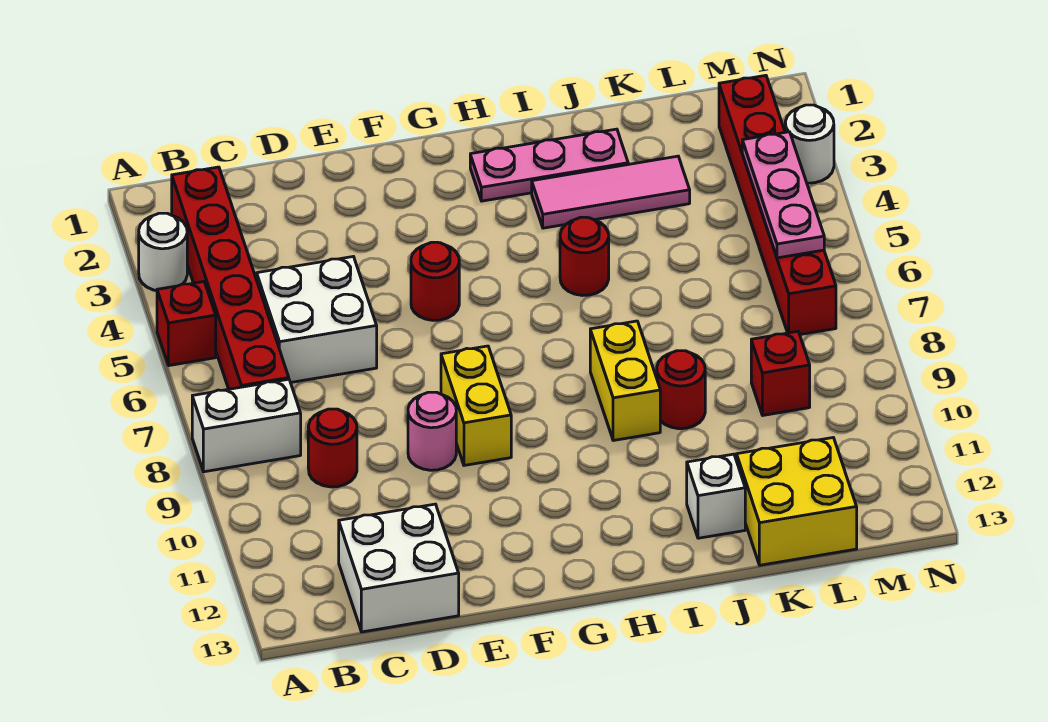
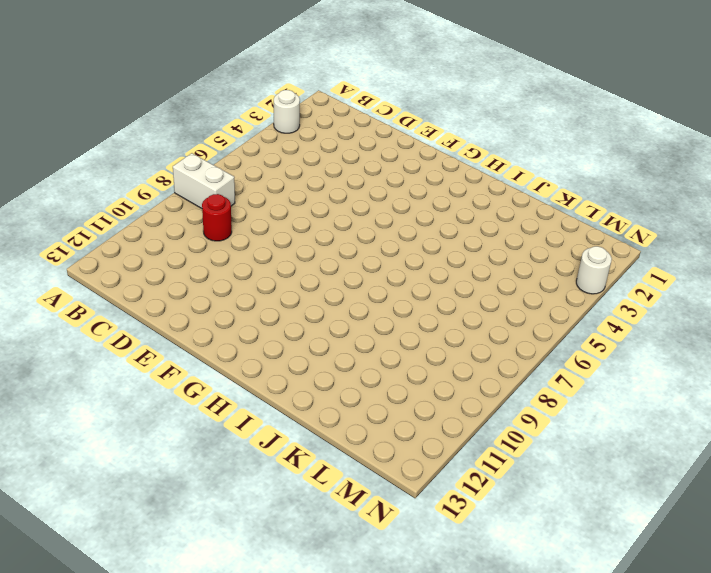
none -> red brick A5 level 1
none -> red brick B2:B7 level 1
none -> white brick C5:D6 level 1

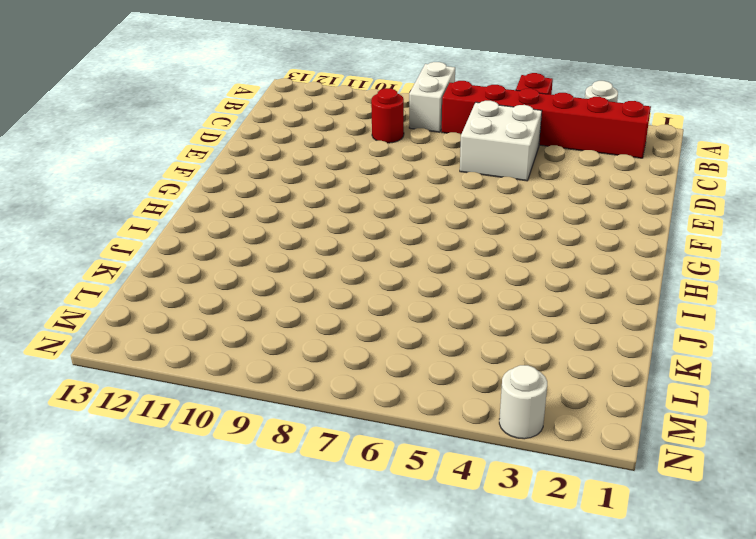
none -> white brick C12:D13 level 1
none -> pink round brick E9 level 1
none -> red round brick F5 level 1

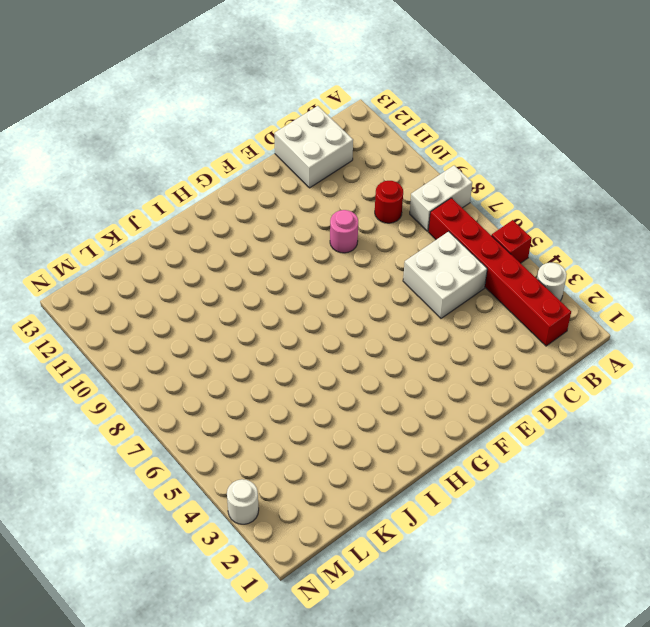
none -> red round brick F5 level 1
none -> yellow brick F8:F9 level 1
none -> pink plate H2:J2 level 1

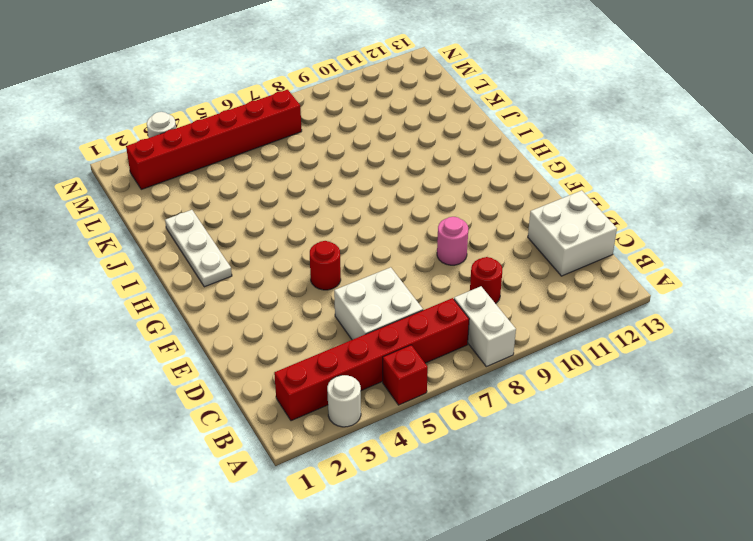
white plate H2:J2 level 1 -> pink plate H2:J2 level 1
none -> yellow brick F8:F9 level 1
none -> pink tile I3:K3 level 1
none -> red round brick I5 level 1

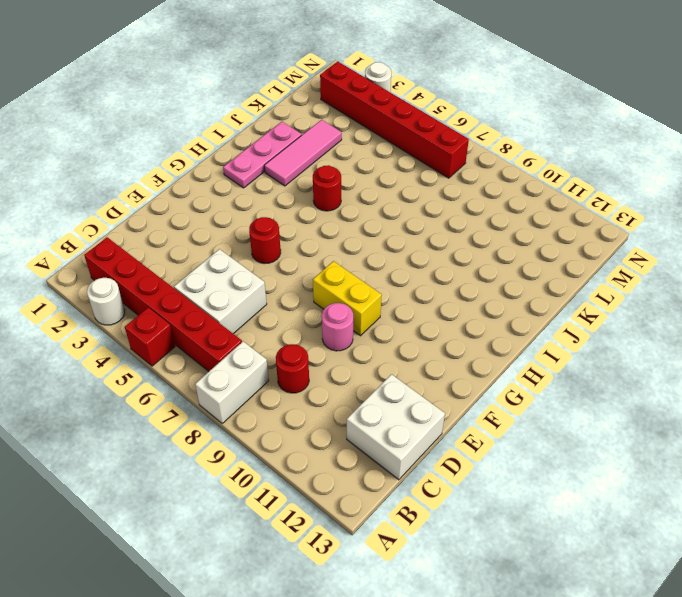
none -> yellow brick I8:I9 level 1
none -> red round brick J9 level 1
none -> white brick J12 level 1

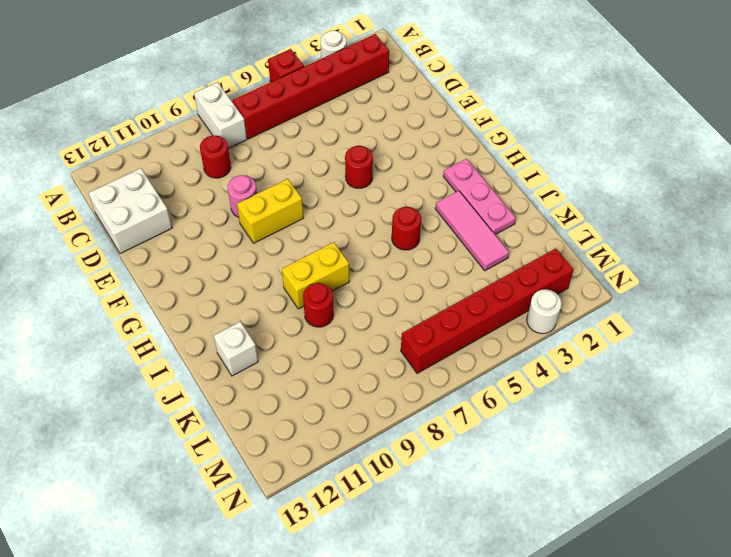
none -> white brick C5:D6 level 1
none -> yellow brick K12:L13 level 1
none -> red brick L9 level 1

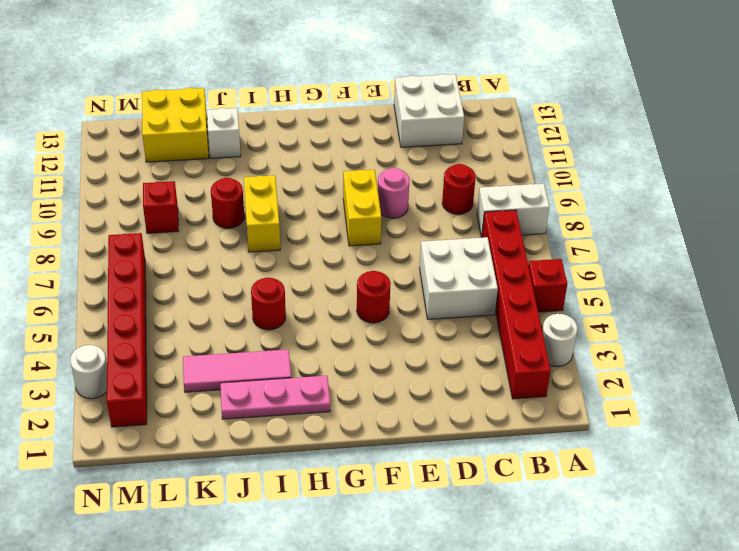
none -> pink plate M4:M6 level 2

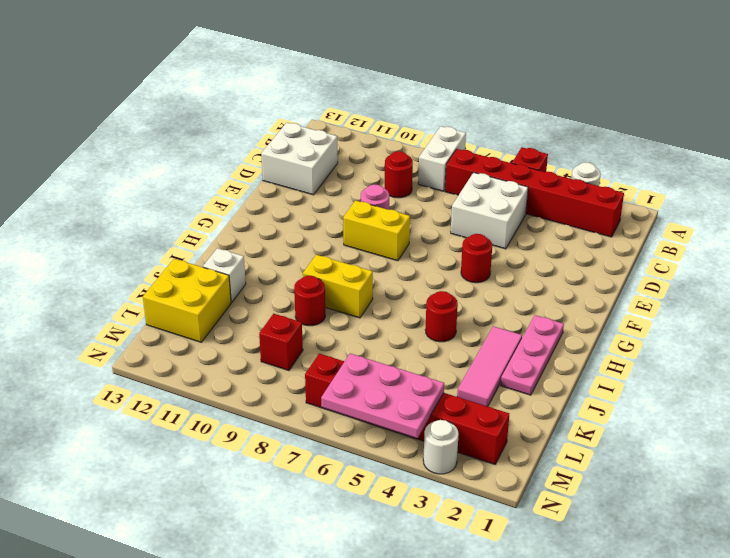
pink plate M4:N6 level 2 -> pink plate M4:M6 level 2

